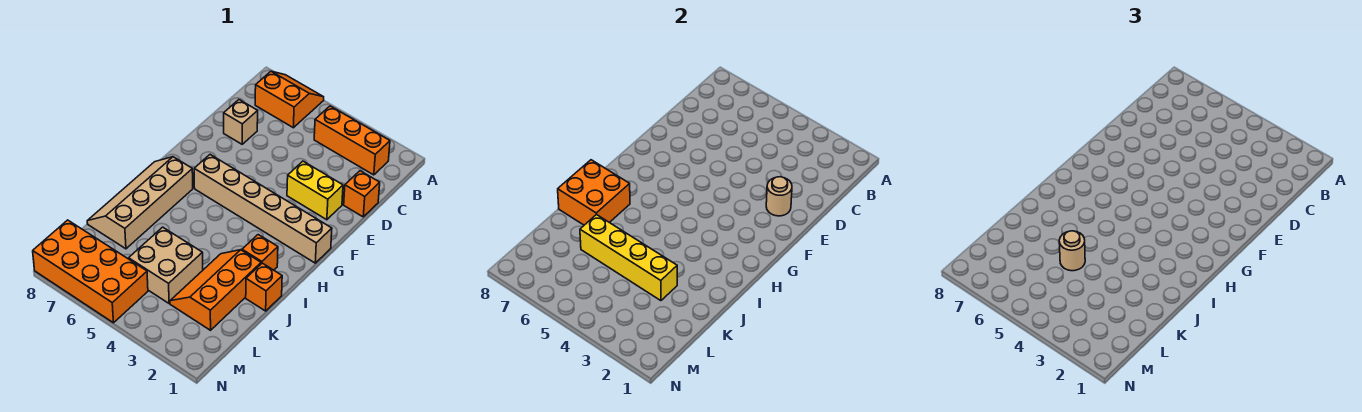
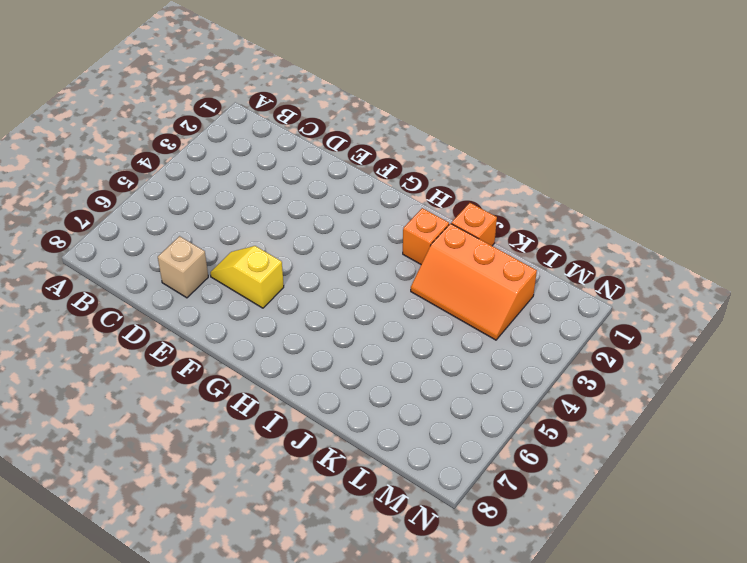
yellow slope E6:F6 level 1 top F -> none
none -> orange slope A6:B7 level 1 top B
none -> orange brick B2:B4 level 1
none -> orange brick D1 level 1

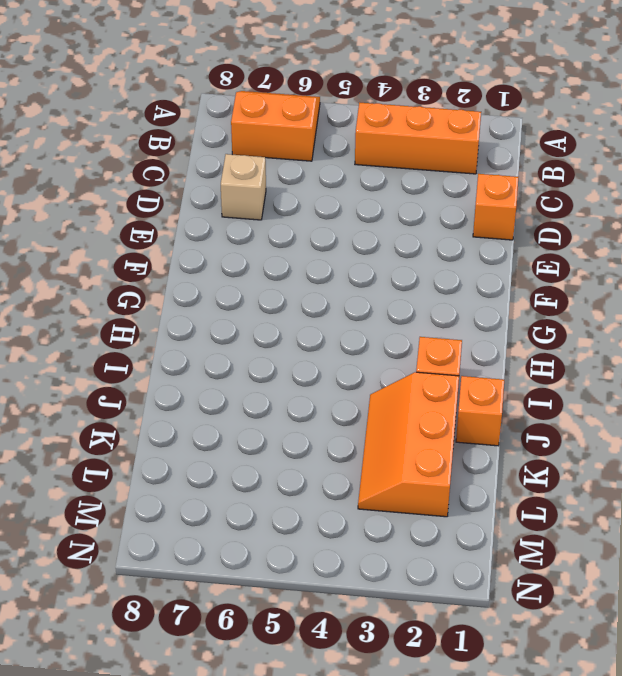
none -> yellow brick E2:E3 level 1
none -> tan brick G1:G6 level 1
none -> tan slope H7:K8 level 1 top 7

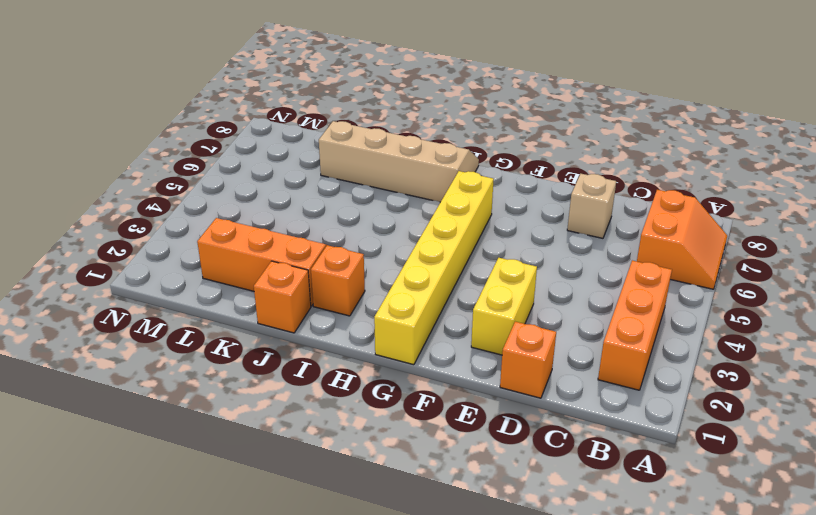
yellow brick G1:G6 level 1 -> tan brick G1:G6 level 1
none -> tan brick K4:L5 level 1
none -> orange brick M5:N8 level 1
none -> tan round brick E2 level 2

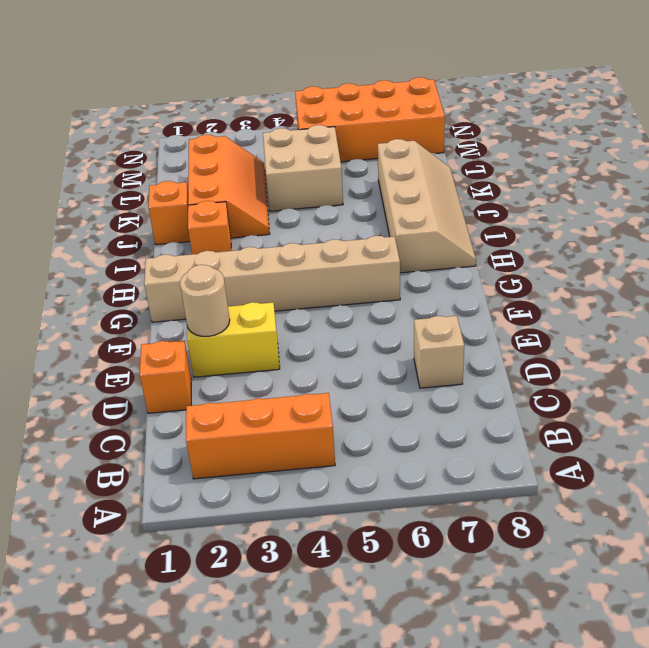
none -> orange slope A6:B7 level 1 top B
none -> orange brick I7:J8 level 2
none -> yellow brick K3:K6 level 2

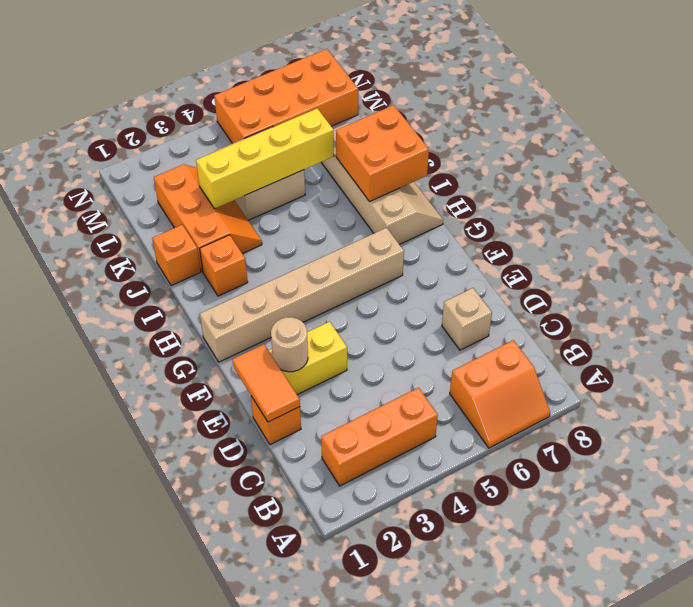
orange tile D1:E1 level 2 -> none
none -> tan round brick K5 level 3

